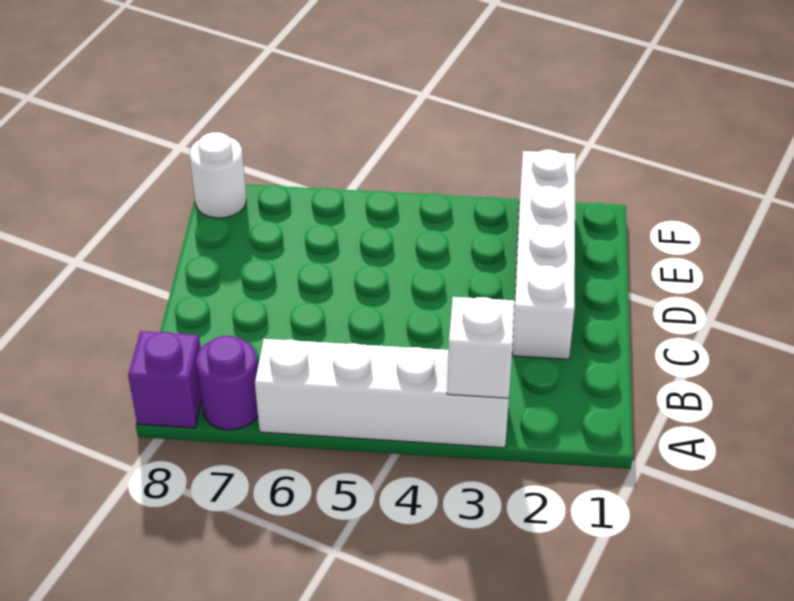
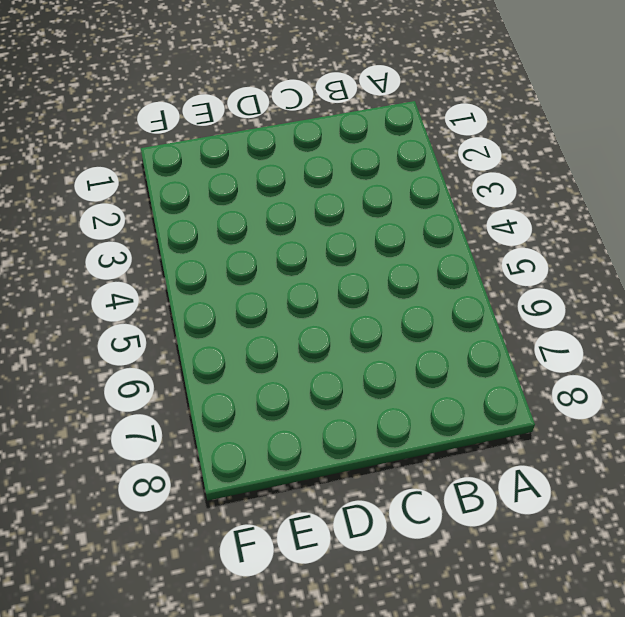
none -> white brick A3:A6 level 1
none -> purple round brick A7 level 1

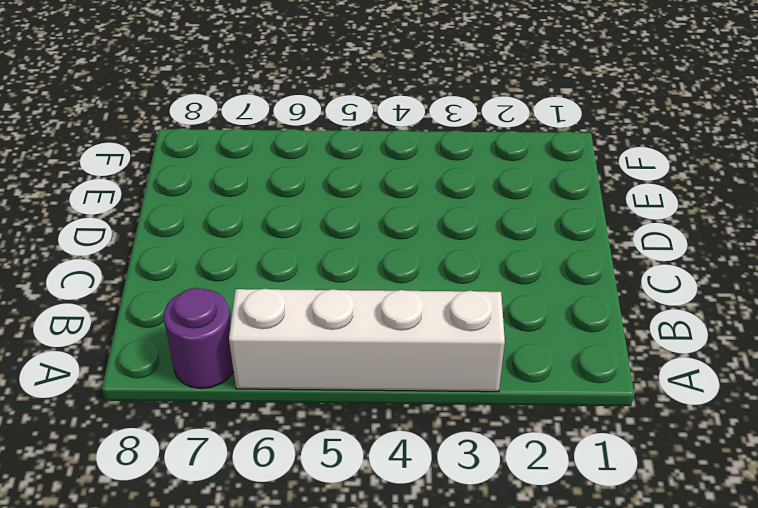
none -> purple brick A8 level 1
none -> white brick C2:F2 level 1

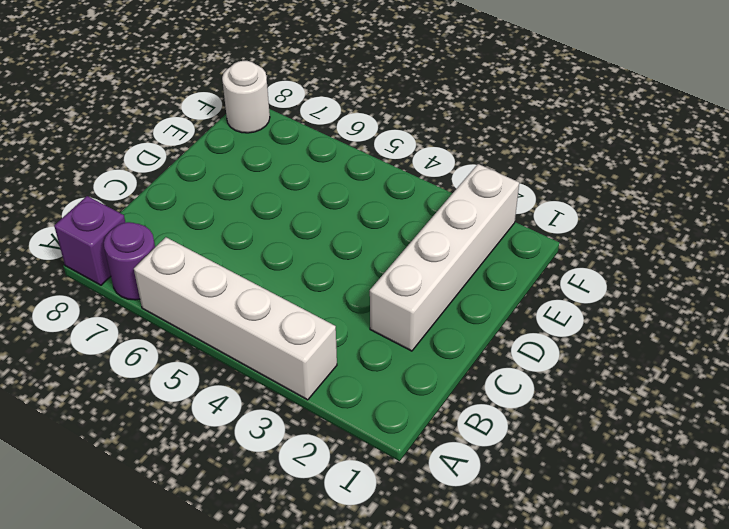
none -> white brick A3 level 2

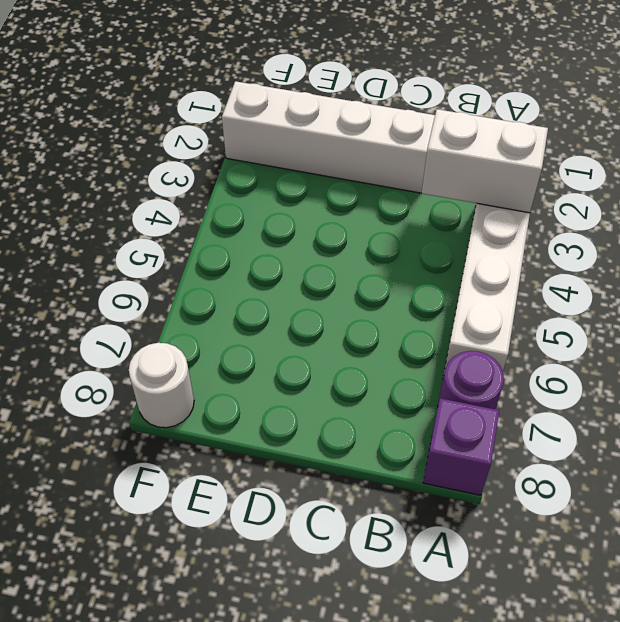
white brick A3:B3 level 2 -> white brick A3 level 2

